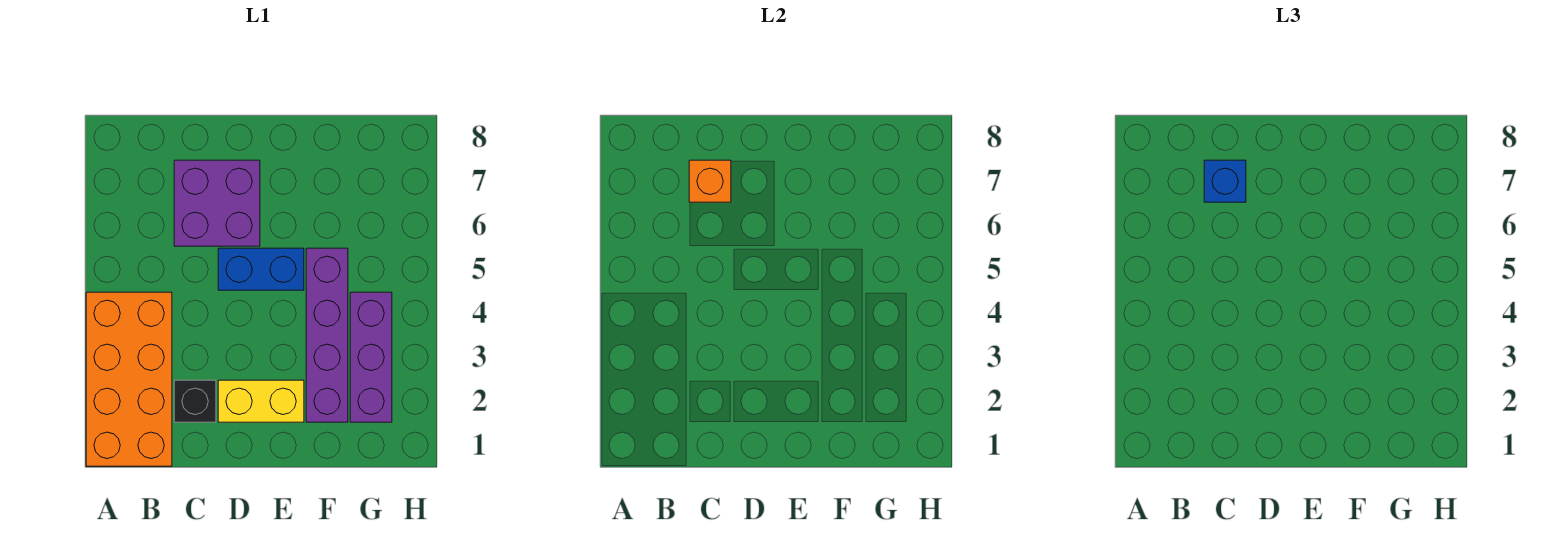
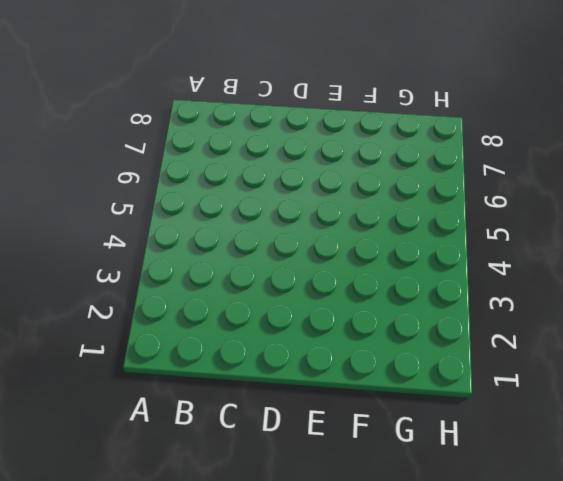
none -> orange brick A1:B4 level 1
none -> black brick C2 level 1

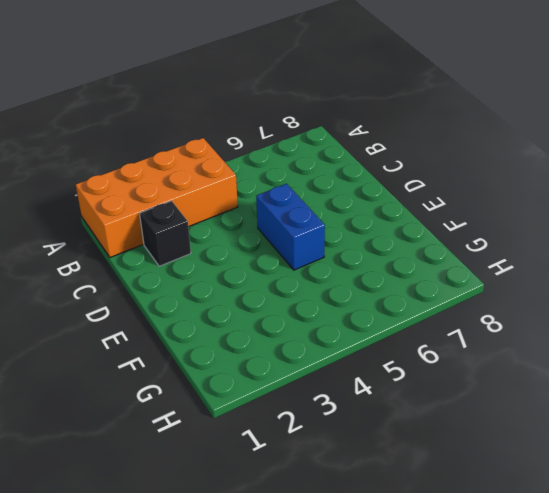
none -> purple brick C6:D7 level 1
none -> yellow brick D2:E2 level 1

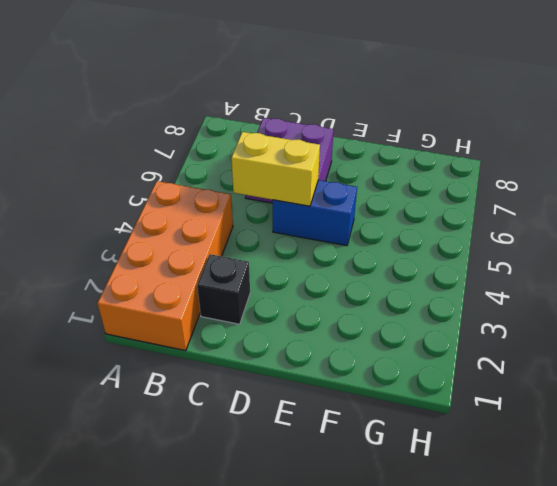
yellow brick C5:D5 level 2 -> yellow brick D2:E2 level 1
none -> purple brick F2:F5 level 1
none -> purple brick G2:G4 level 1

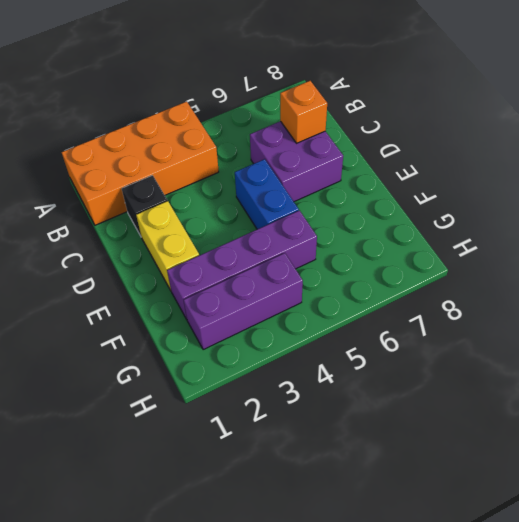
none -> blue brick C7 level 3

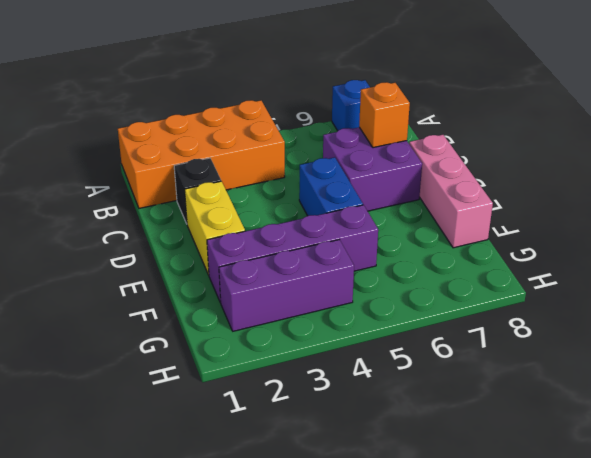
blue brick A7 level 1 -> blue brick C7 level 3
pink brick D8:F8 level 1 -> none

